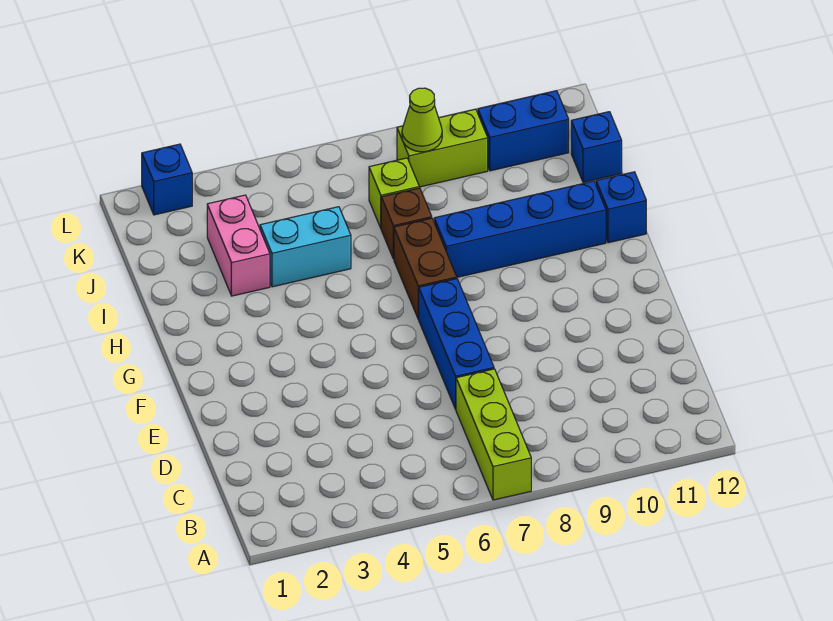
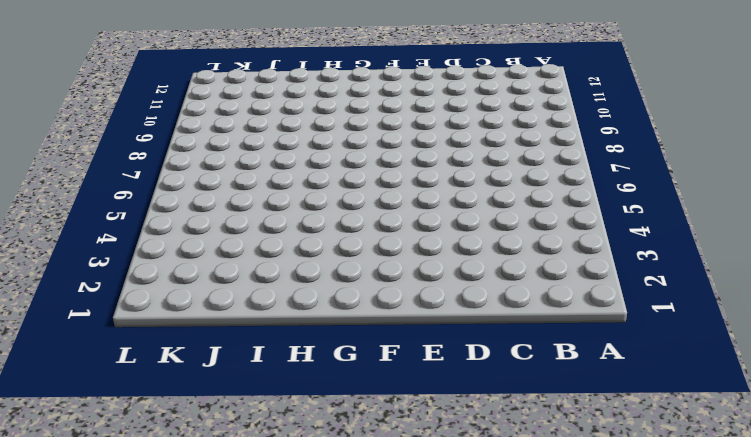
none -> lime brick A7:C7 level 1
none -> blue brick D7:F7 level 1
none -> brown brick G7:H7 level 1

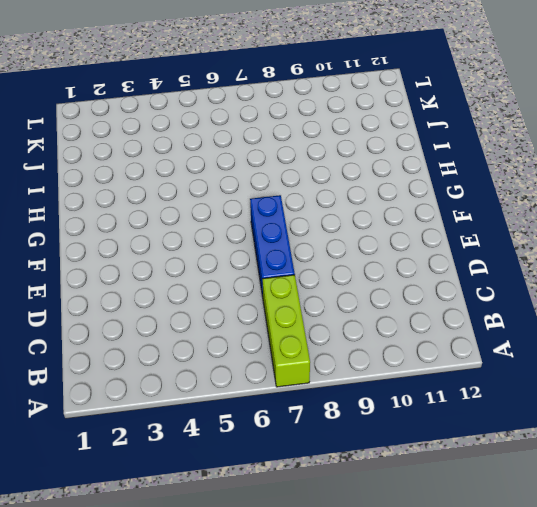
none -> brown brick G7:H7 level 1
none -> blue brick H8:H11 level 1
none -> blue brick H12 level 1

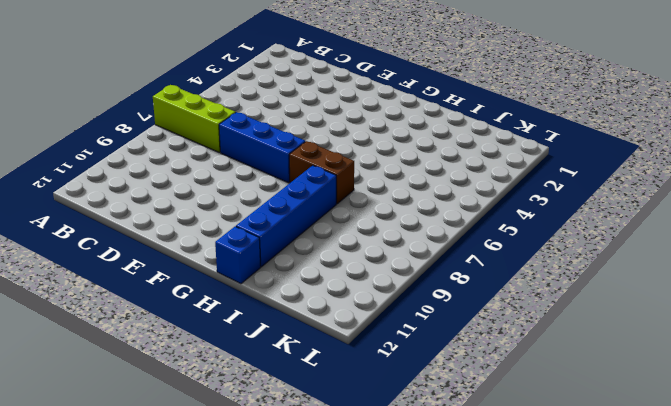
none -> pink brick I3:J3 level 1
none -> cyan brick I4:I5 level 1
none -> brown brick I7 level 1

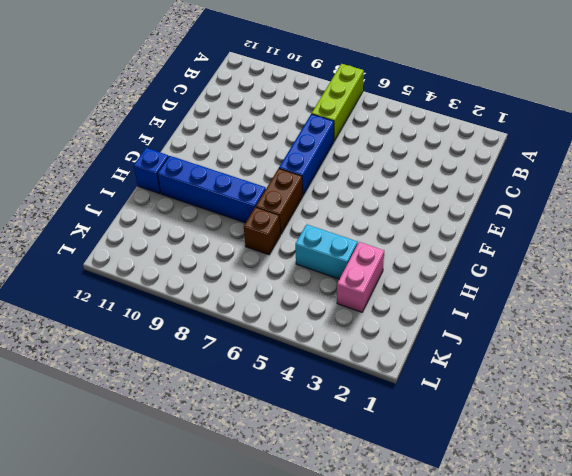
none -> lime brick J7 level 1
none -> blue brick J12 level 1
none -> lime brick K8:K9 level 1

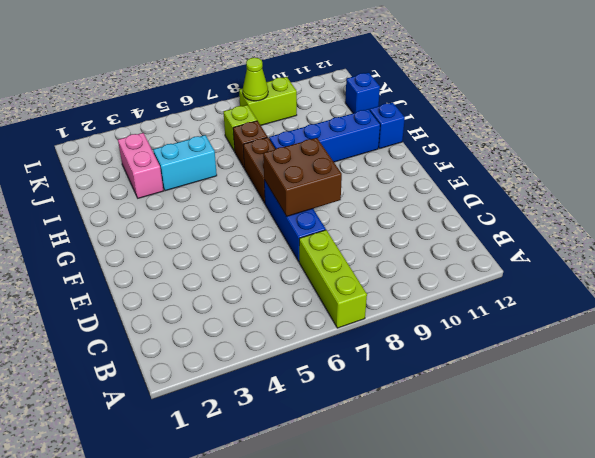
brown brick E7:F8 level 2 -> none
none -> blue brick K10:K11 level 1
none -> blue brick L2 level 1

